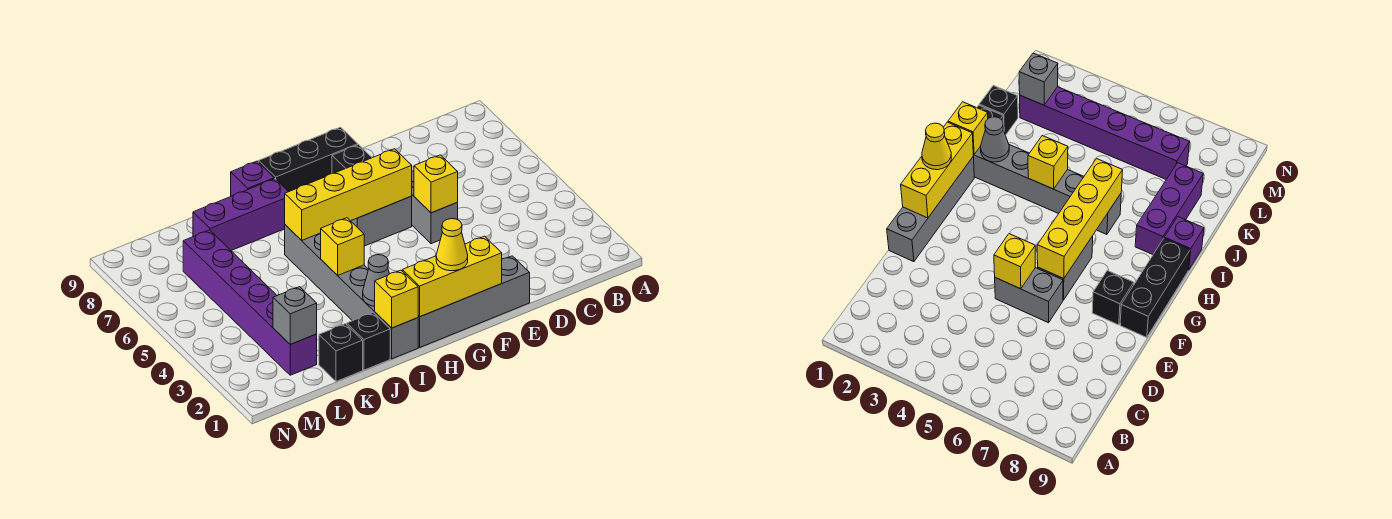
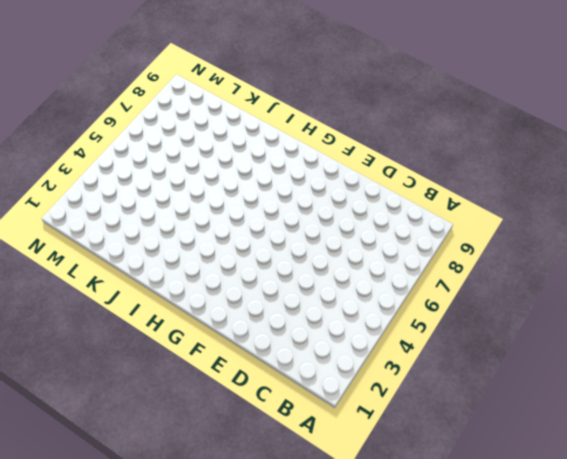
none -> grey brick E1:H1 level 1
none -> grey brick E5:E6 level 1
none -> grey brick F6:G6 level 1

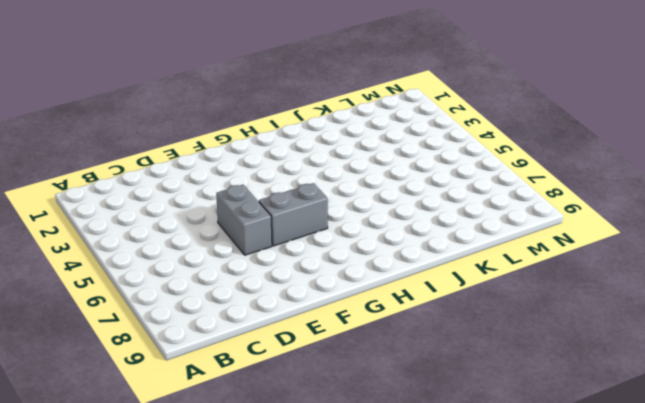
none -> grey brick E1:H1 level 1
none -> black brick F8 level 1
none -> black brick F9:H9 level 1

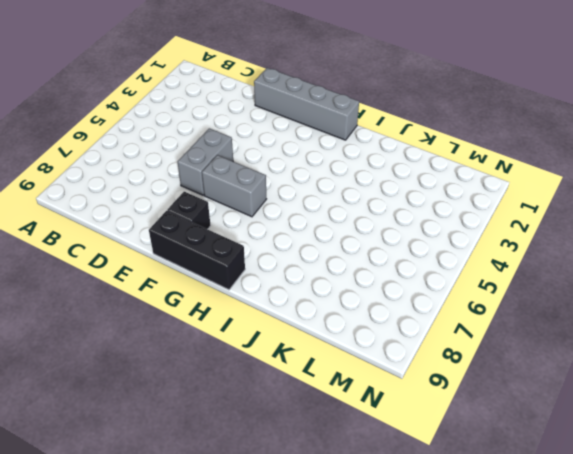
none -> grey brick I1:I6 level 1
none -> purple brick I8:K8 level 1
none -> purple brick I9 level 1

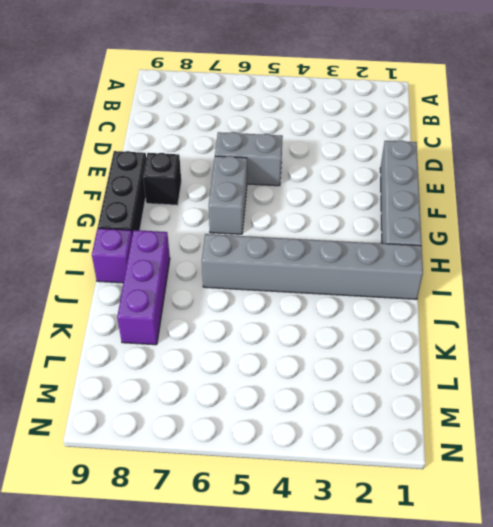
none -> black brick J1 level 1
none -> black brick K1 level 1
none -> purple brick L2:L7 level 1

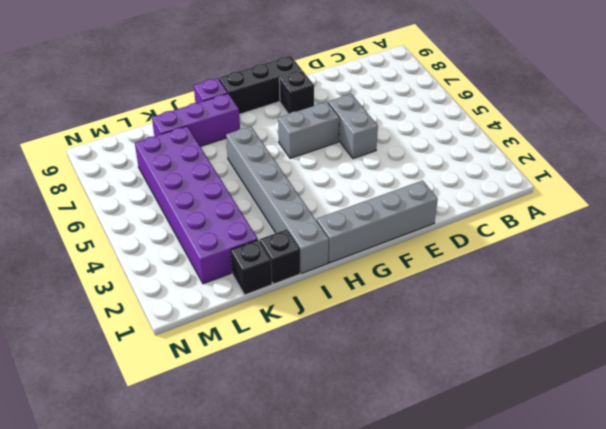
purple brick K2:L7 level 1 -> purple brick L2:L7 level 1
none -> yellow brick E5 level 2
none -> yellow brick F1:H1 level 2
none -> yellow brick F6:I6 level 2

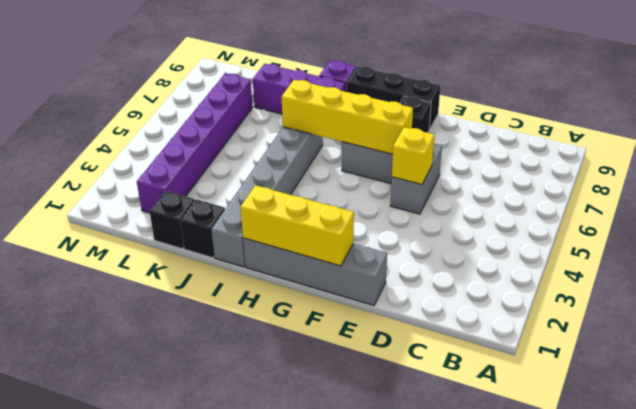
none -> yellow brick I1 level 2
none -> grey cone I2 level 2
none -> yellow brick I4 level 2

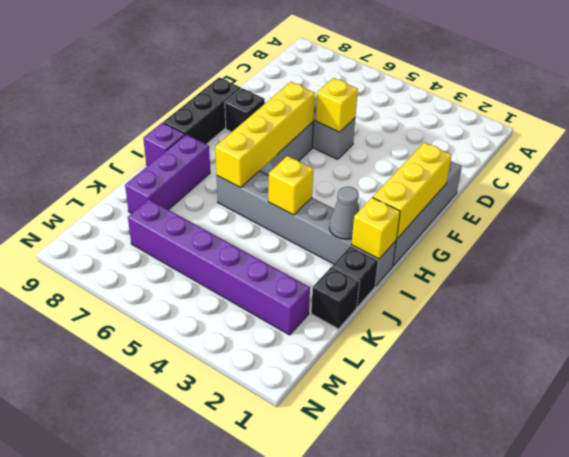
none -> grey brick L2 level 2
none -> yellow cone G1 level 3

